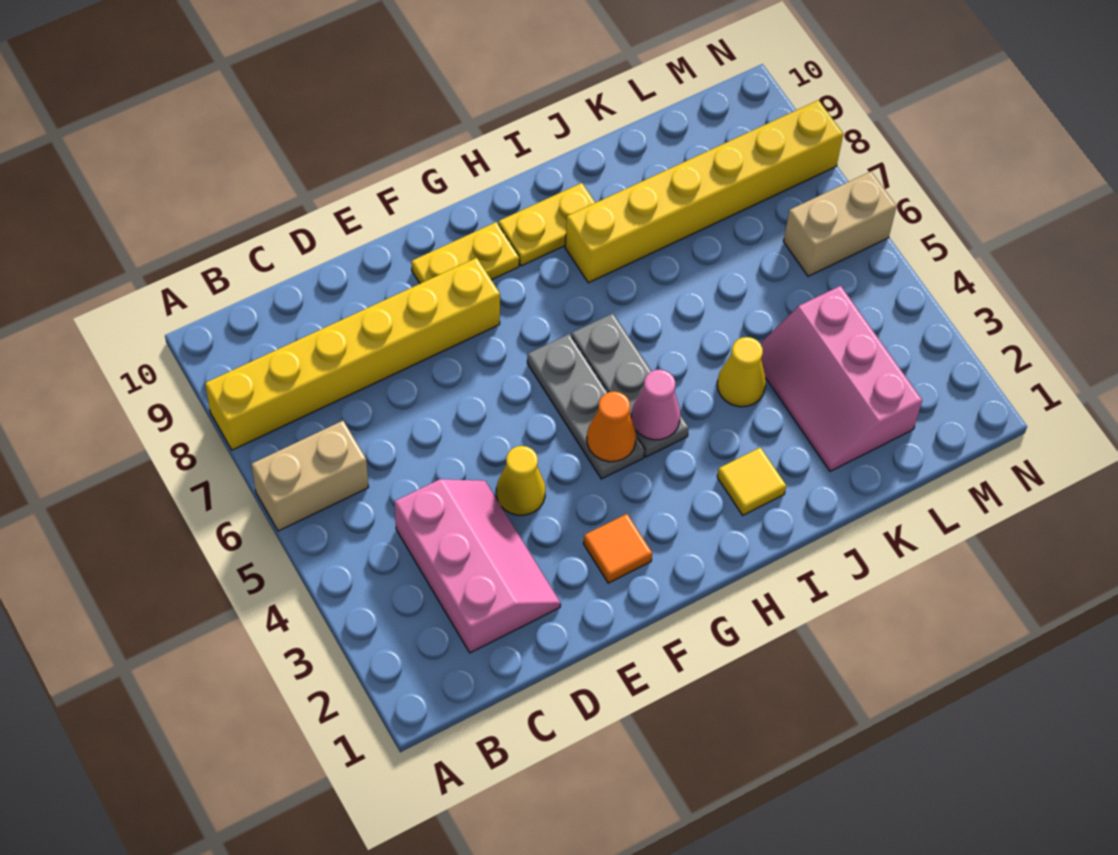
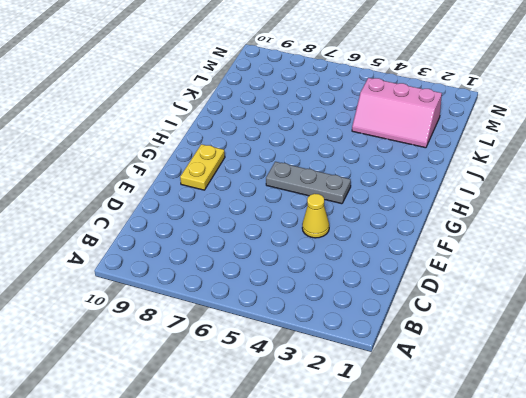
none -> tan brick A6:B6 level 1
none -> yellow brick A8:F8 level 1
none -> pink slope C2:D4 level 1 top C

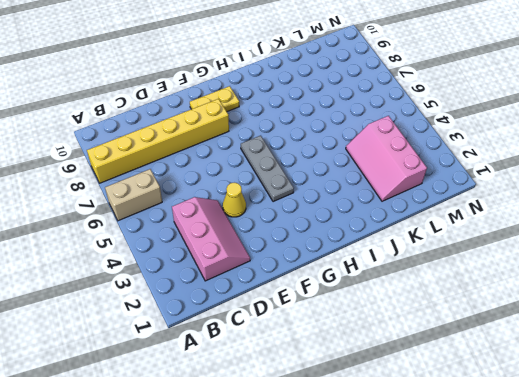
none -> orange tile F2 level 1
none -> grey plate H4:H6 level 1
none -> yellow plate H9:I9 level 1

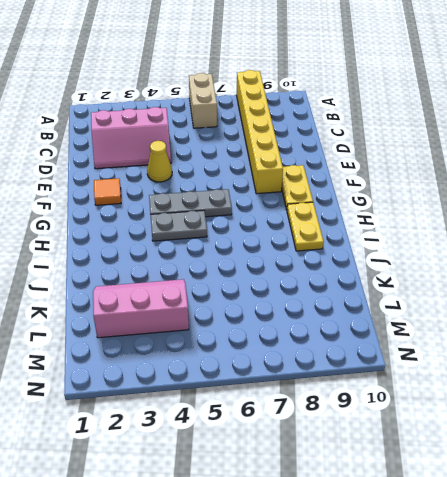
grey plate H4:H5 level 1 -> grey plate H4:H6 level 1
none -> yellow tile I2 level 1
none -> yellow brick I8:N8 level 1
none -> yellow cone J4 level 1

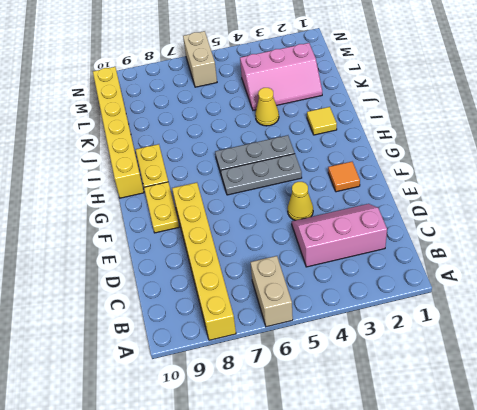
yellow brick H10:M10 level 1 -> yellow brick I8:N8 level 1
none -> orange cone G4 level 2
none -> pink cone H4 level 2

